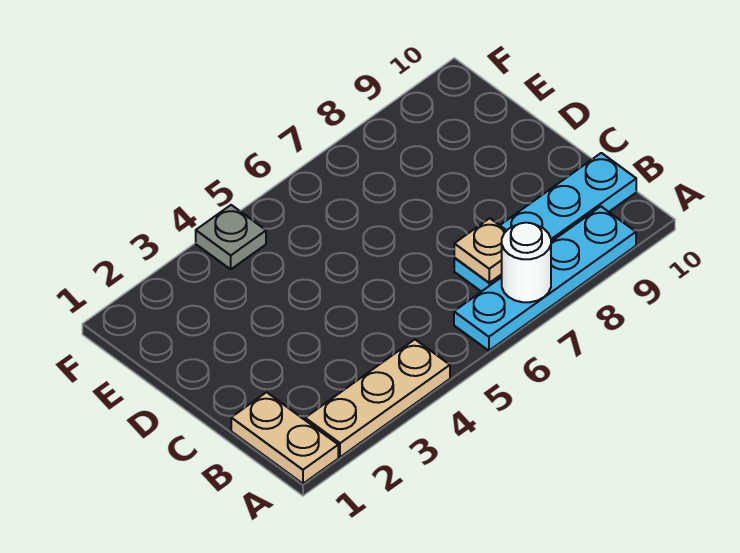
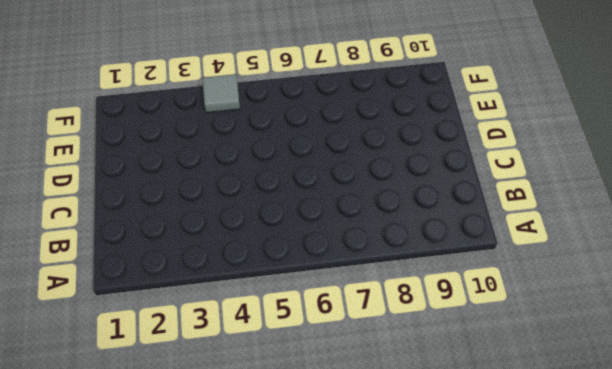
grey tile F4 level 1 -> grey plate F4 level 1
none -> tan plate A1:B1 level 1
none -> tan plate A2:A4 level 1

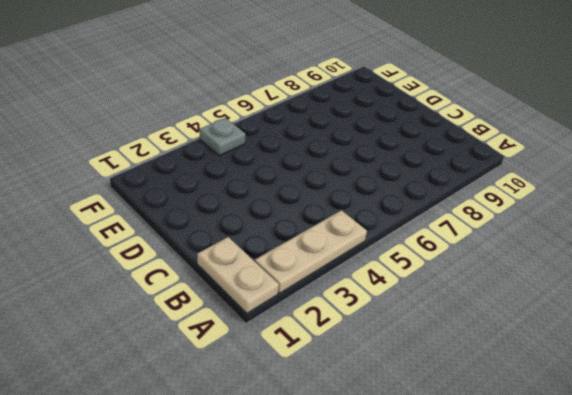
none -> cyan plate A6:A9 level 1
none -> cyan plate B7:B10 level 1

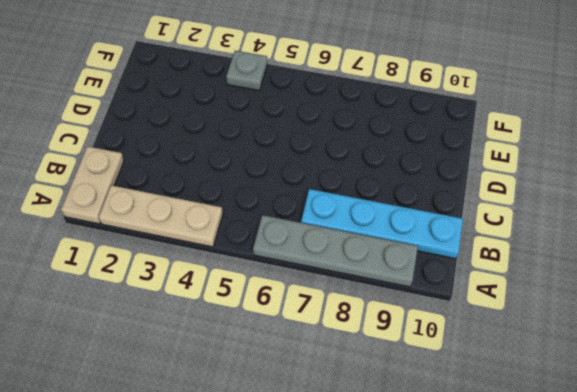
grey plate A6:A9 level 1 -> cyan plate A6:A9 level 1
none -> white round brick A7 level 2
none -> tan plate B7 level 2

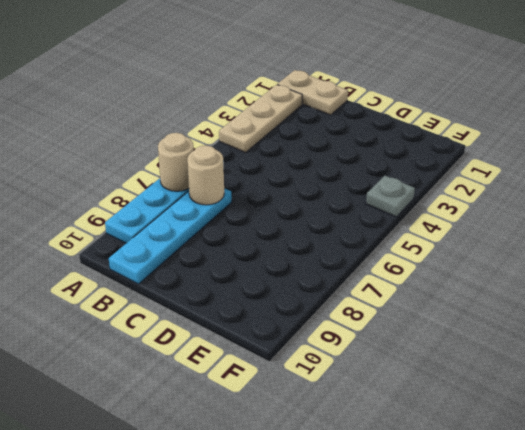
tan round brick A7 level 2 -> white round brick A7 level 2
tan round brick B7 level 2 -> tan plate B7 level 2

